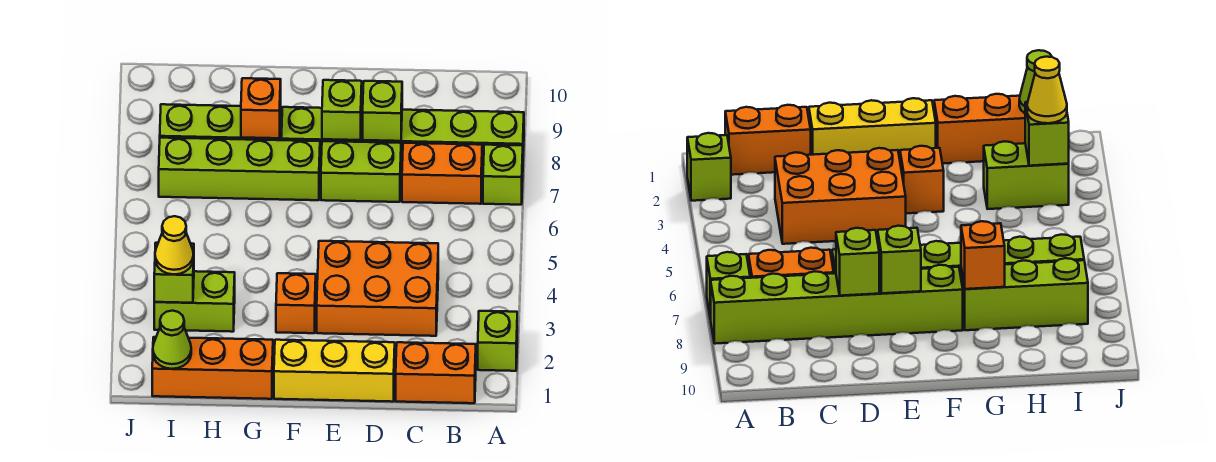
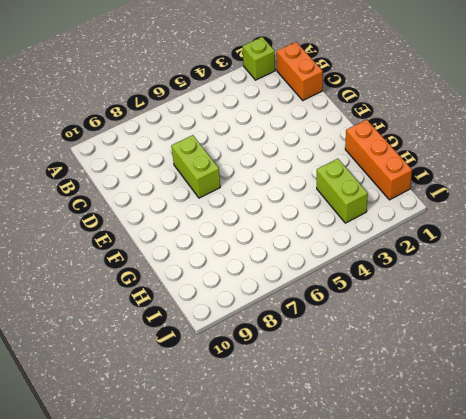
none -> lime brick A7 level 1
none -> lime brick A8:F8 level 1
none -> orange brick B7:C7 level 1

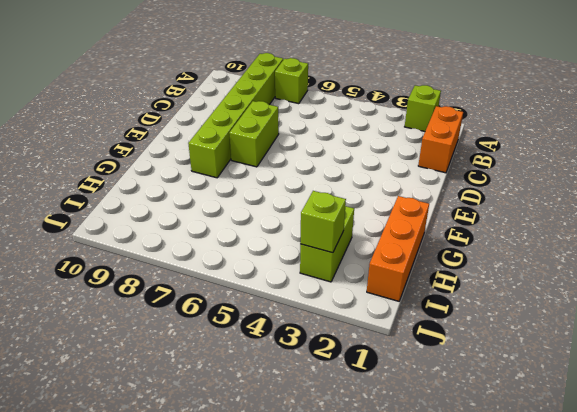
none -> orange brick B7:C7 level 1
none -> orange brick C3:E4 level 1
none -> yellow brick D1:F1 level 1

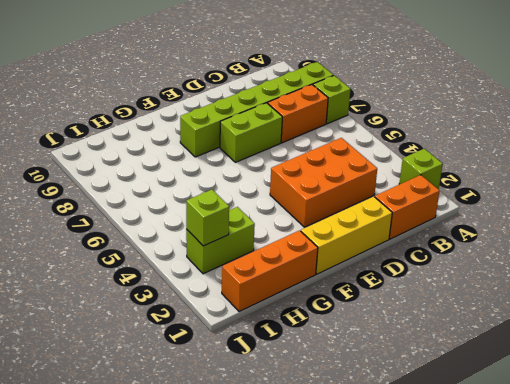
none -> orange brick F3 level 1
none -> lime brick F7:I7 level 1
none -> lime brick G8:I8 level 1

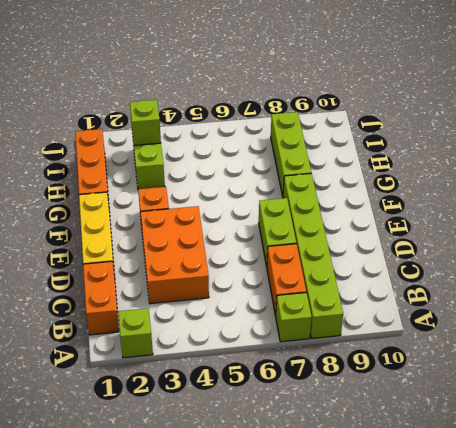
none -> lime brick F7:I7 level 1
none -> lime brick D8 level 2
none -> lime brick E8 level 2

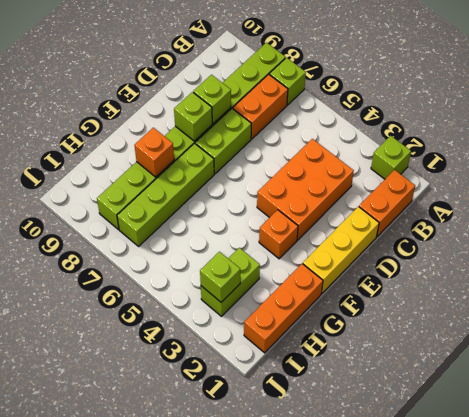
none -> lime cone I1 level 2
none -> yellow cone I3 level 3

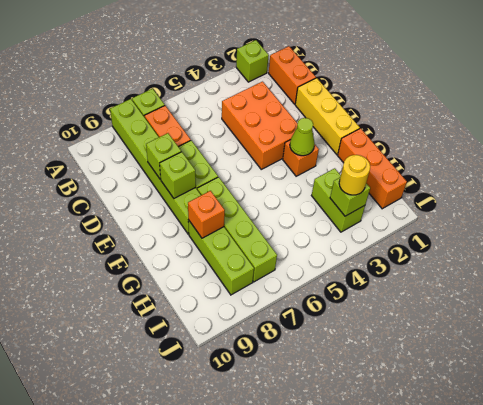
lime cone F3 level 2 -> lime cone I1 level 2
yellow round brick I3 level 3 -> yellow cone I3 level 3

